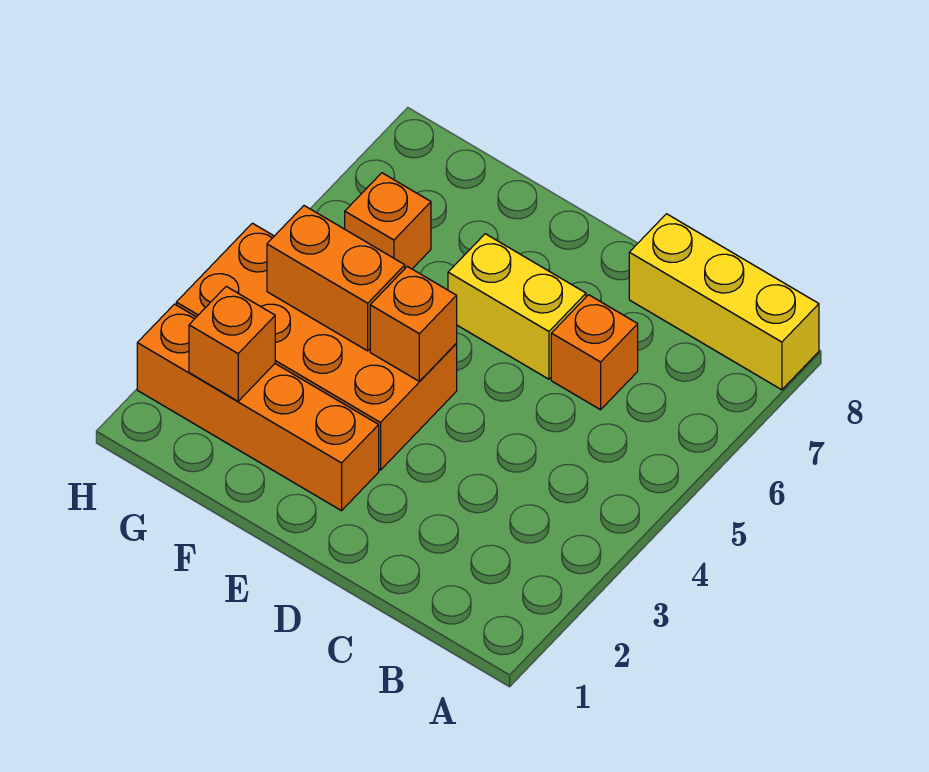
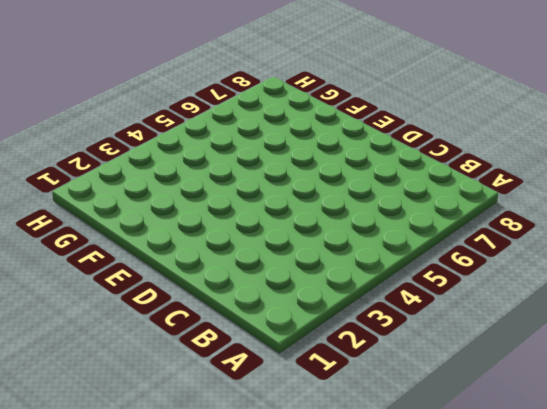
none -> yellow brick A8:C8 level 1
none -> orange brick C6 level 1

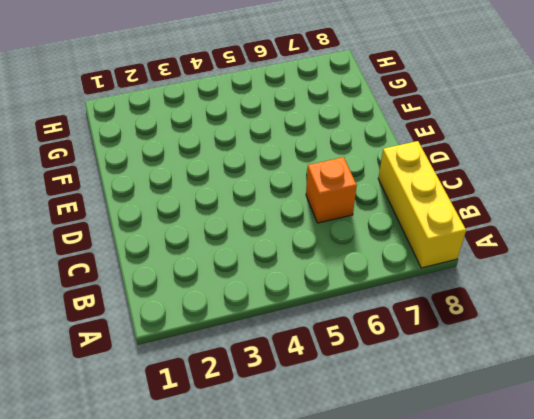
none -> yellow brick D6:E6 level 1
none -> orange brick E2:H2 level 1

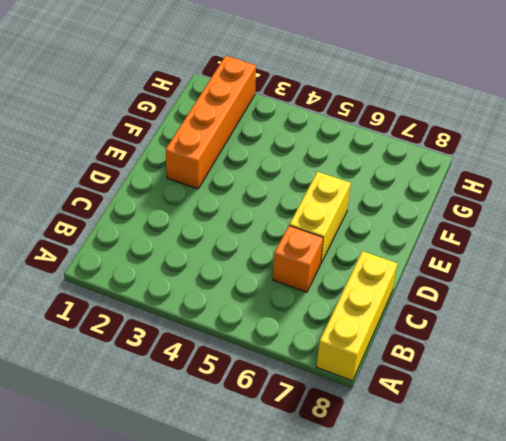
none -> orange brick E3:H4 level 1
none -> orange brick G6 level 1

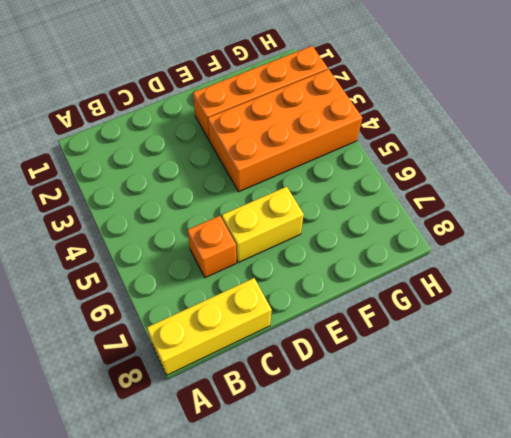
none -> orange brick G6 level 1
none -> orange brick E4 level 2

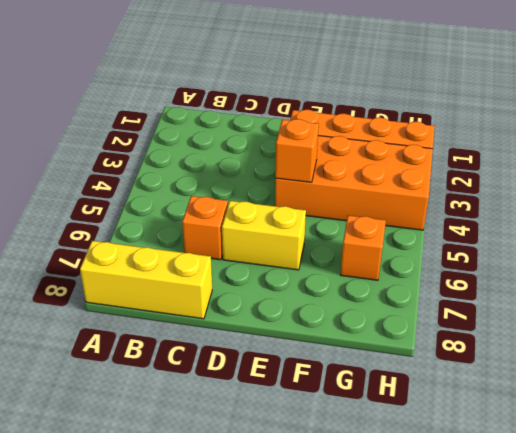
none -> orange brick F4:G4 level 2
none -> orange brick G2 level 2

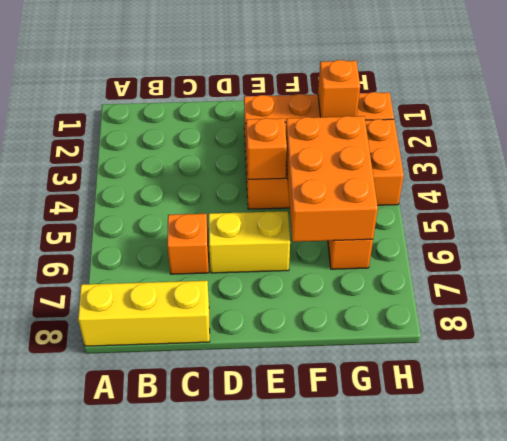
orange brick F4:G6 level 2 -> orange brick F4:G4 level 2

